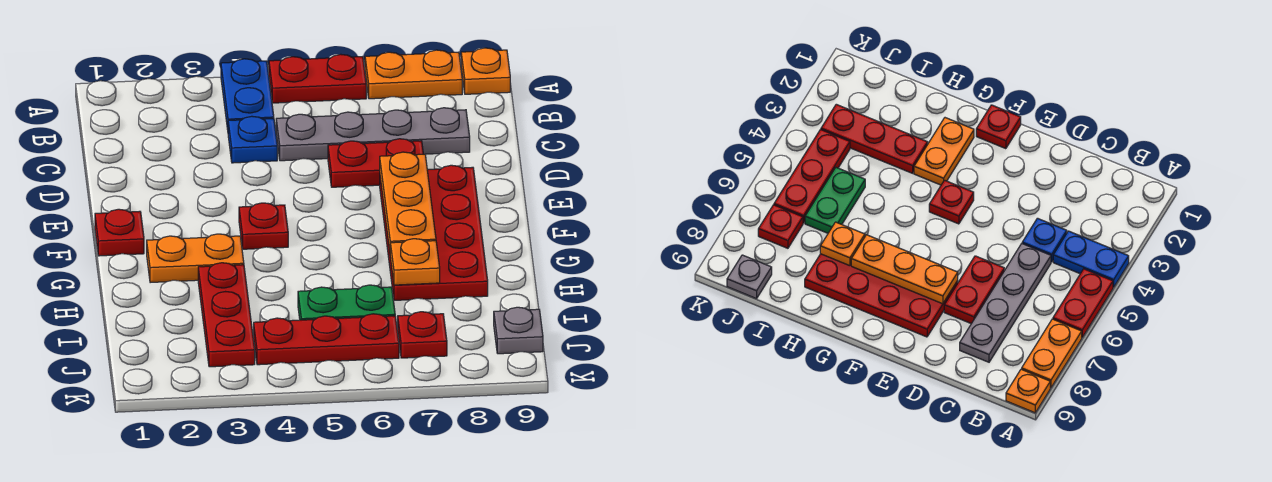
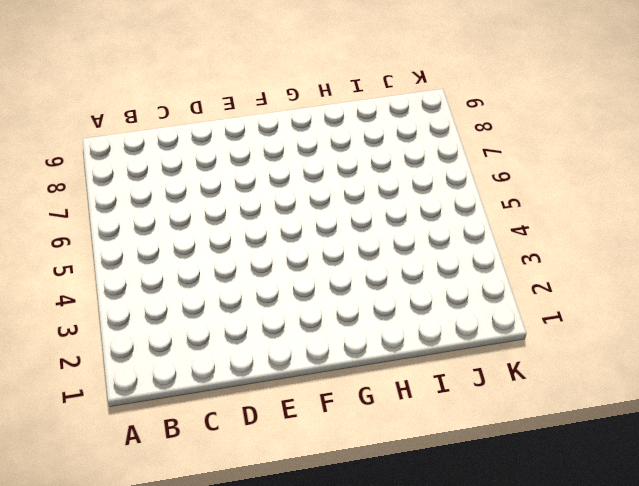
none -> blue plate A4:B4 level 1
none -> red plate A5:A6 level 1
none -> orange plate A7:A8 level 1

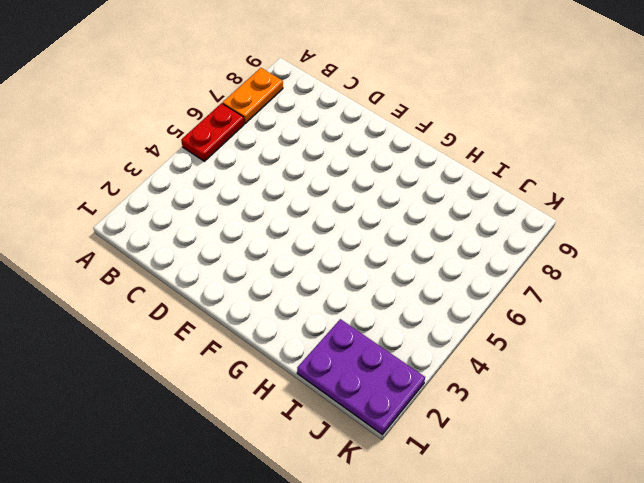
purple plate I1:K2 level 1 -> none
none -> blue plate A4:B4 level 1
none -> orange plate A9 level 1
none -> blue plate C4 level 1

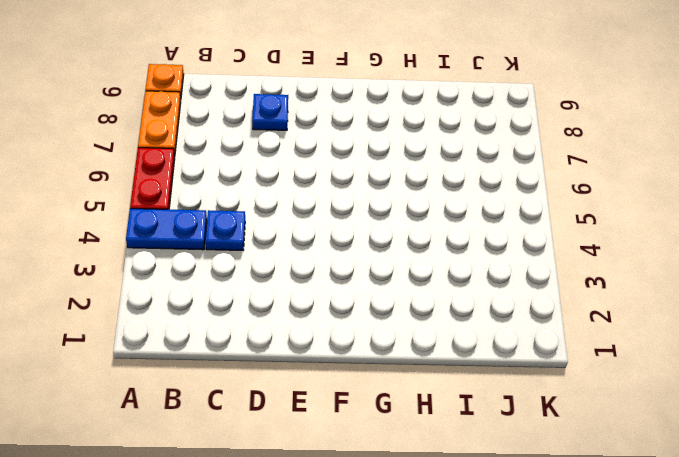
blue plate D8 level 1 -> none
none -> grey plate C5:C8 level 1
none -> red plate D6:D7 level 1
none -> red plate E7:H8 level 1

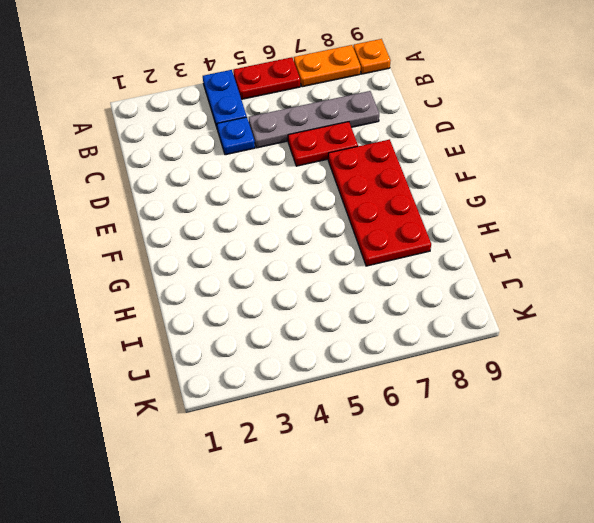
none -> red plate F1 level 1
none -> red plate F4 level 1
none -> orange plate G2:G3 level 1

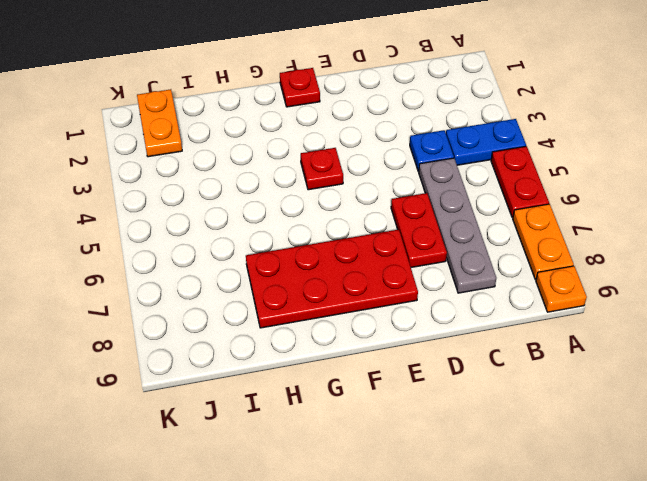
orange plate J1:J2 level 1 -> orange plate G2:G3 level 1
none -> red plate H3:J3 level 1
none -> green plate I5:I6 level 1
none -> red plate J4:J6 level 1

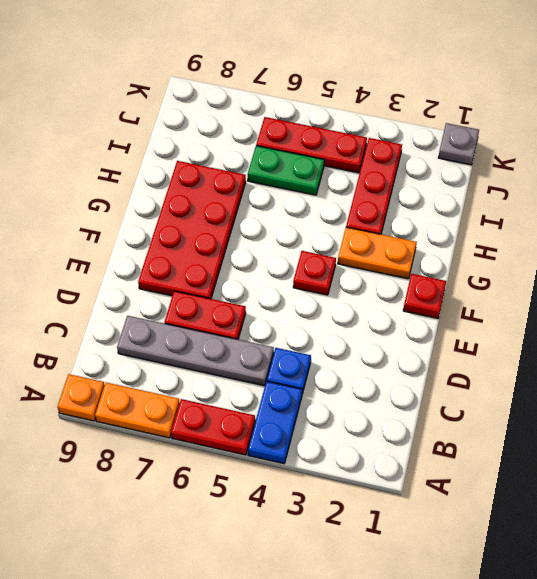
grey plate K1 level 1 -> grey plate J9 level 1
none -> red plate J7 level 1
none -> orange plate E7:G7 level 2
none -> orange plate H7 level 2

